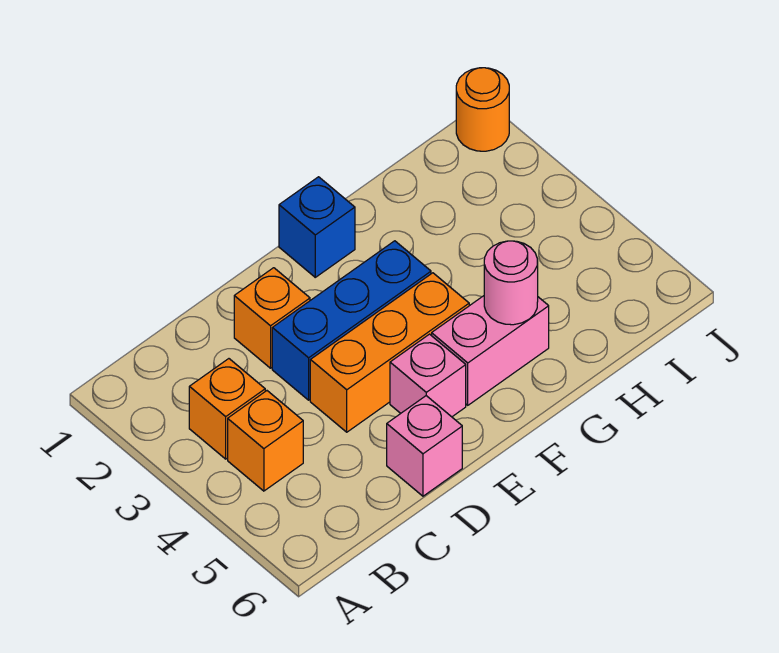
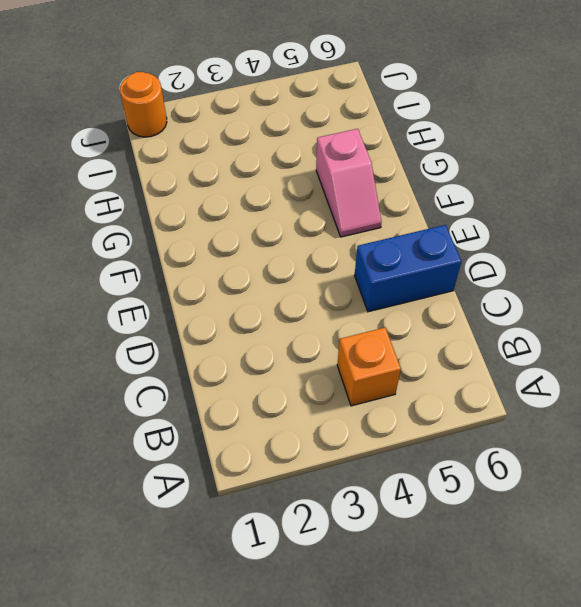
blue brick D5:D6 level 1 -> pink brick D6 level 1
pink slope F5:G5 level 1 top G -> pink brick F5:G5 level 1
none -> orange brick B3 level 1
none -> orange brick D2 level 1

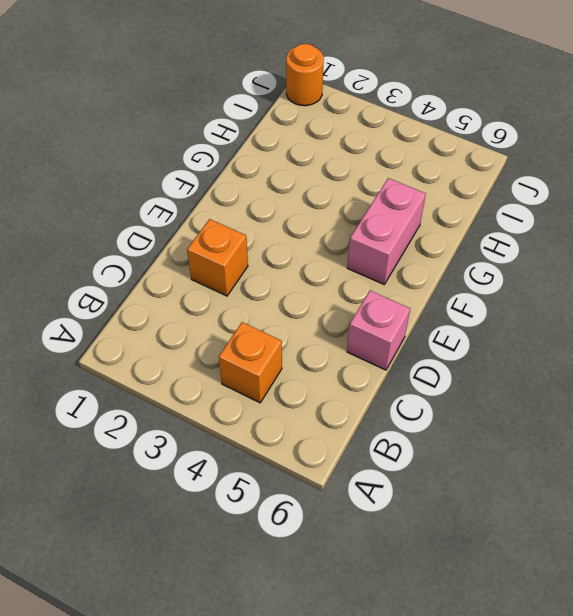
none -> orange brick B3 level 1
none -> blue brick D3:F3 level 1

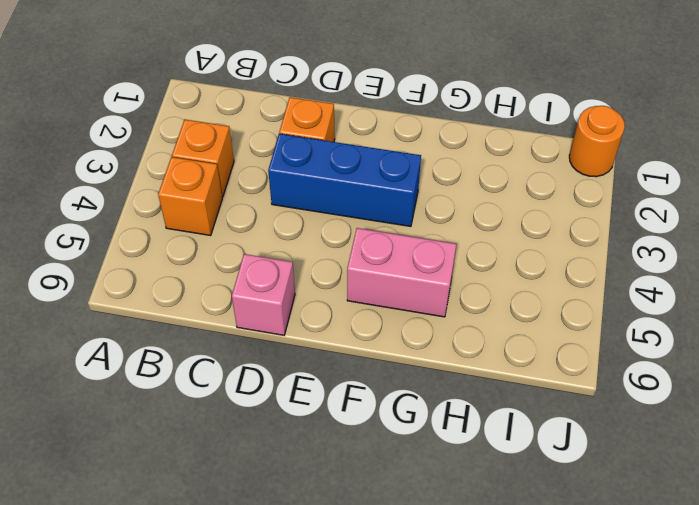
none -> orange brick D4:F4 level 1
none -> pink brick E5 level 1

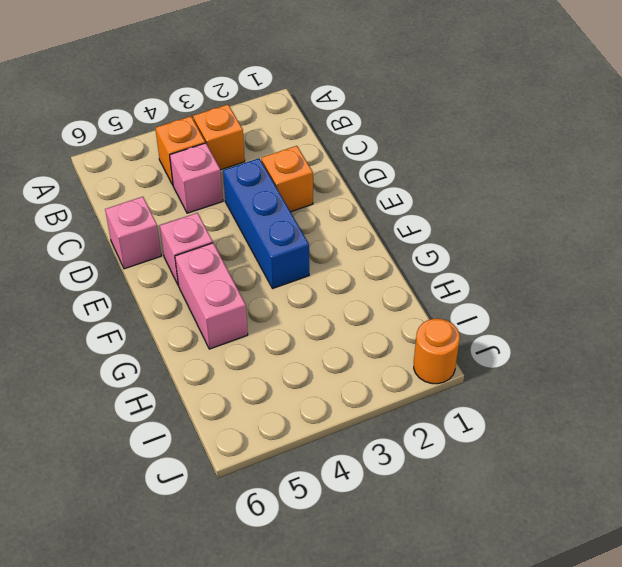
pink brick C4 level 1 -> none
none -> orange brick D4:F4 level 1
none -> blue brick F1 level 1

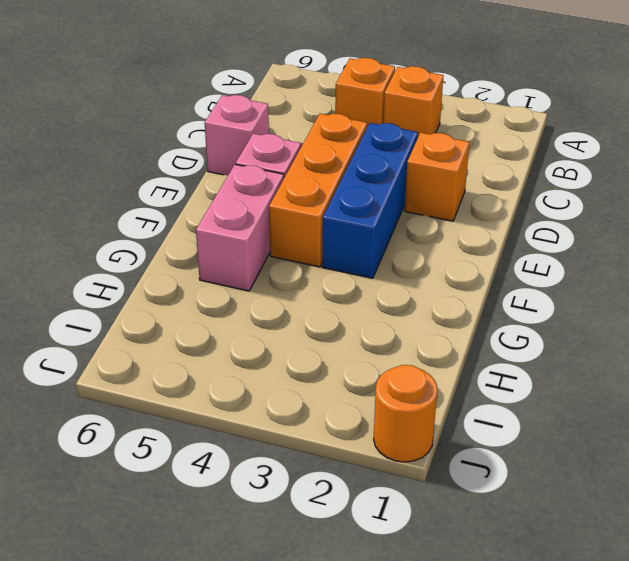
none -> blue brick F1 level 1
none -> pink round brick G5 level 2

